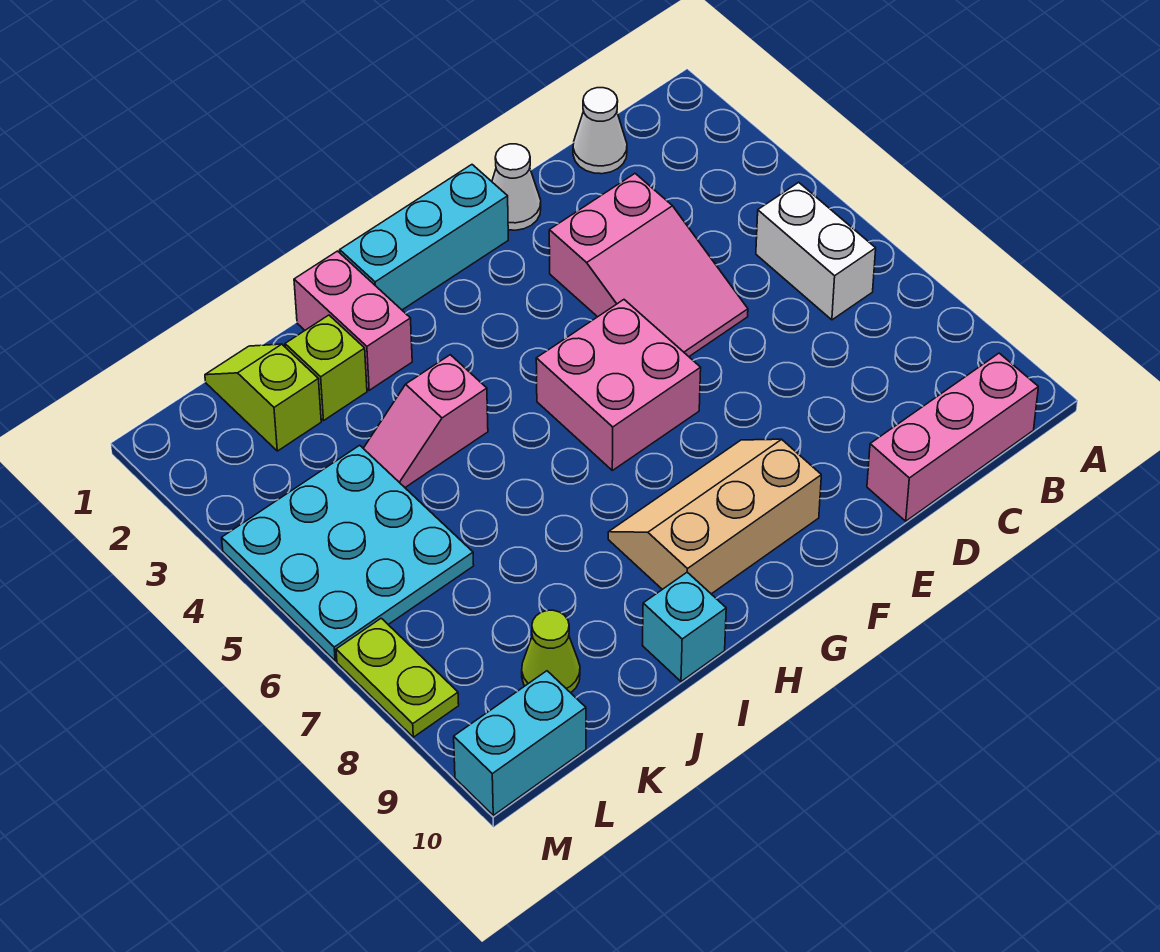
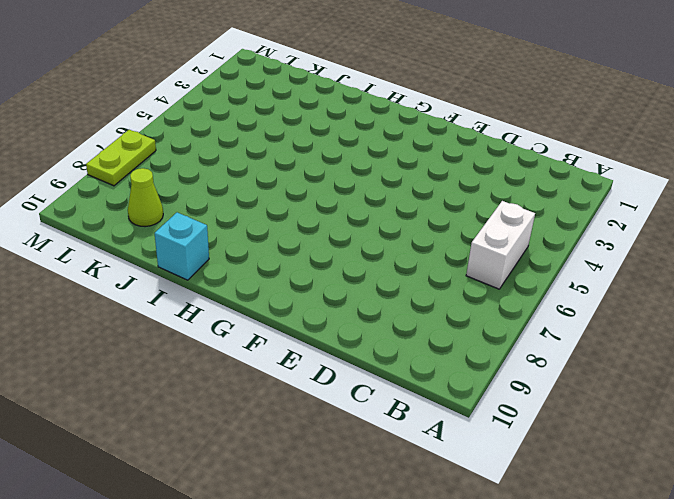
none -> pink brick B10:D10 level 1
none -> white cone C1 level 1
none -> pink slope D3:E5 level 1 top 3

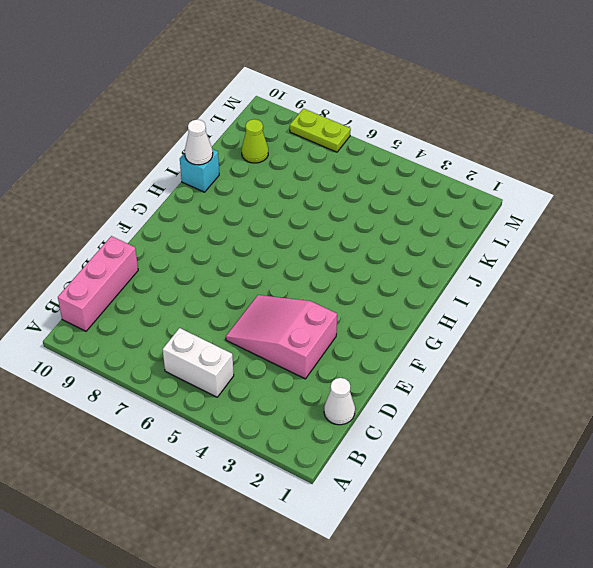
white cone I10 level 2 -> white cone E1 level 1
none -> cyan brick F1:H1 level 1
none -> pink brick F5:G6 level 1
none -> tan slope F8:H9 level 1 top 9

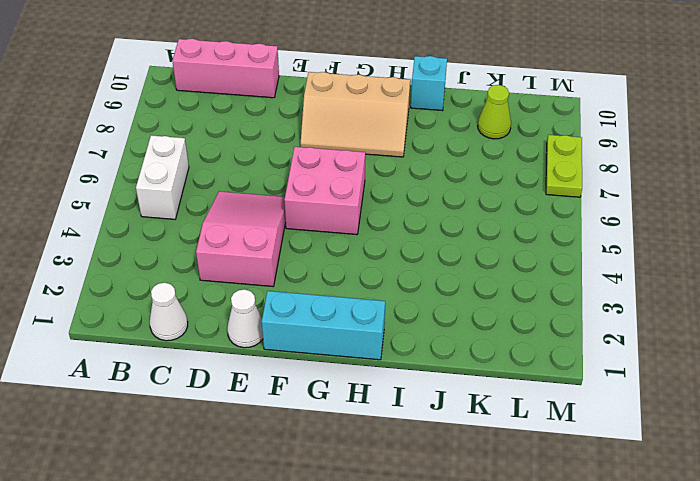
none -> pink brick I1:I2 level 1
none -> pink slope I4:J4 level 1 top I
none -> lime brick J2 level 1

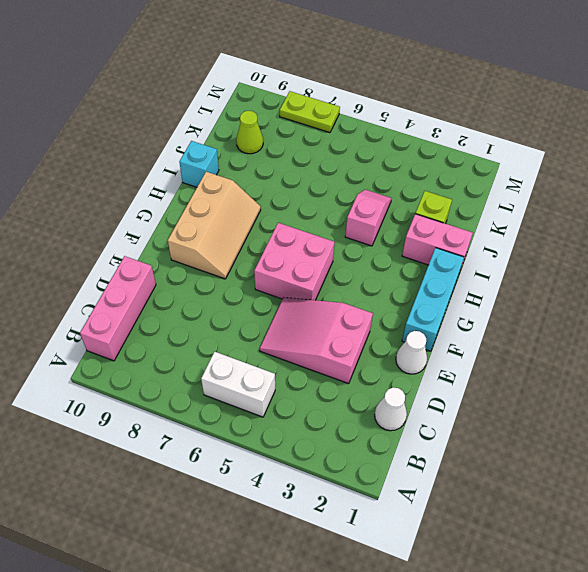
none -> lime slope K1:K2 level 1 top 2
none -> cyan plate K4:M6 level 1
none -> cyan brick L10:M10 level 1

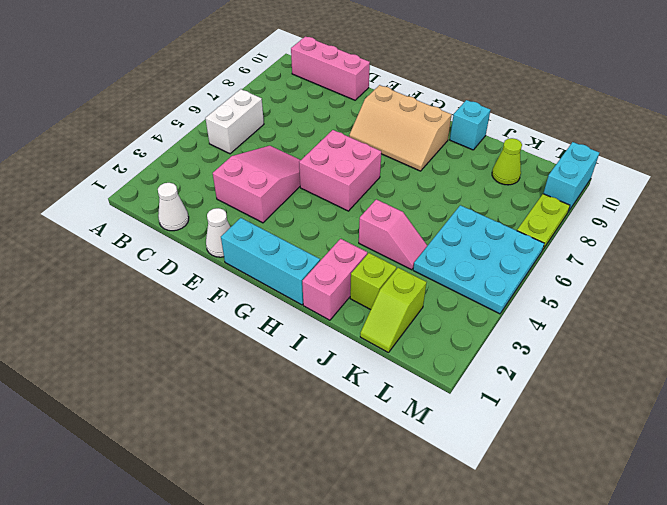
cyan brick M9:M10 level 1 -> cyan brick L10:M10 level 1

